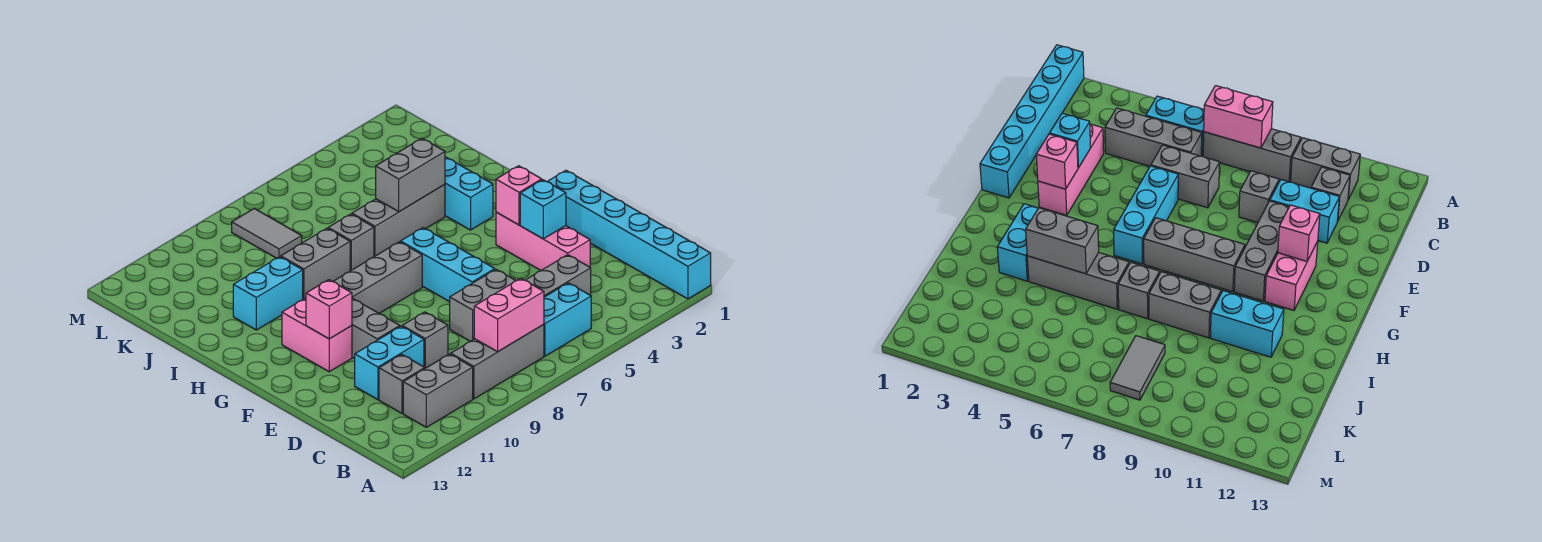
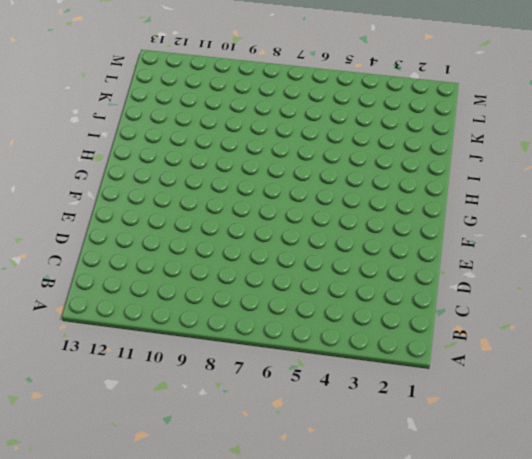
none -> cyan brick A1:F1 level 1
none -> cyan brick B5:B6 level 1
none -> grey brick B7:B9 level 1

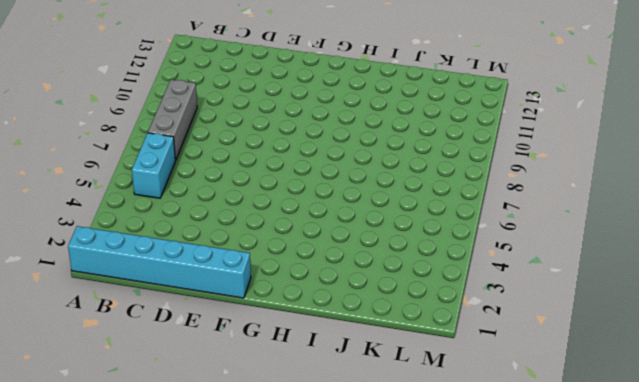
none -> grey brick B10:B11 level 1
none -> grey brick C4:C6 level 1
none -> grey brick C11 level 1

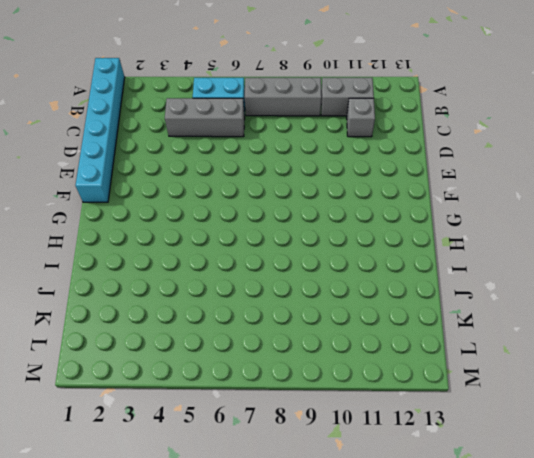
none -> pink brick D3:F3 level 1
none -> grey brick D6:D7 level 1
none -> grey brick D9 level 1

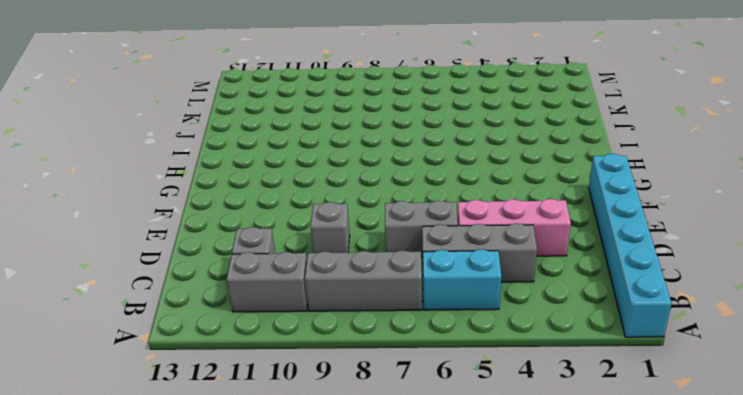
pink brick D3:D5 level 1 -> pink brick D3:F3 level 1
none -> cyan brick D10:D11 level 1
none -> cyan brick E6:G6 level 1
none -> grey brick E10:G10 level 1

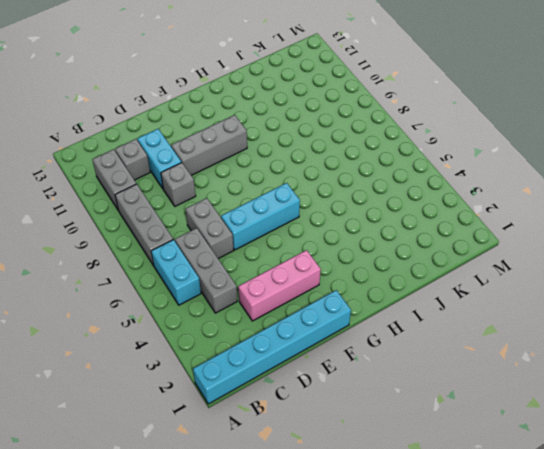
none -> pink brick F11:G11 level 1
none -> grey brick G7:G9 level 1
none -> cyan brick H3:I3 level 1

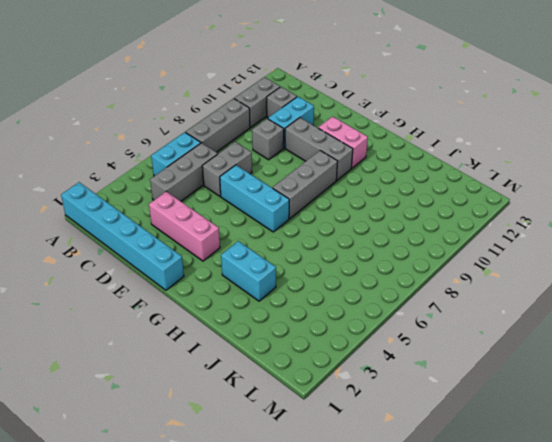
none -> grey brick I4:I6 level 1
none -> grey brick I7 level 1
none -> grey brick I8:I9 level 1

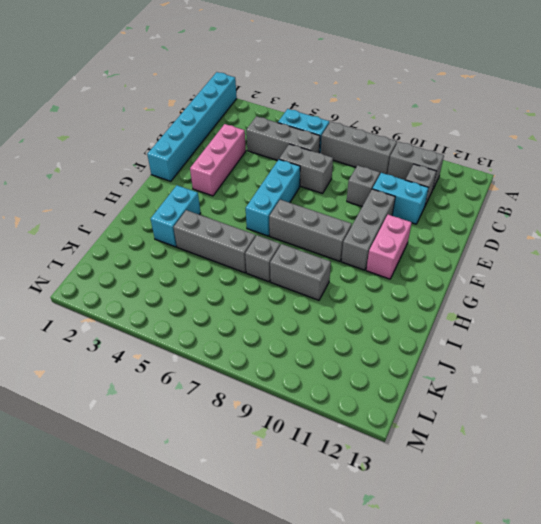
none -> cyan brick I10:I11 level 1
none -> grey tile K8:L8 level 1
none -> pink brick B7:B8 level 2

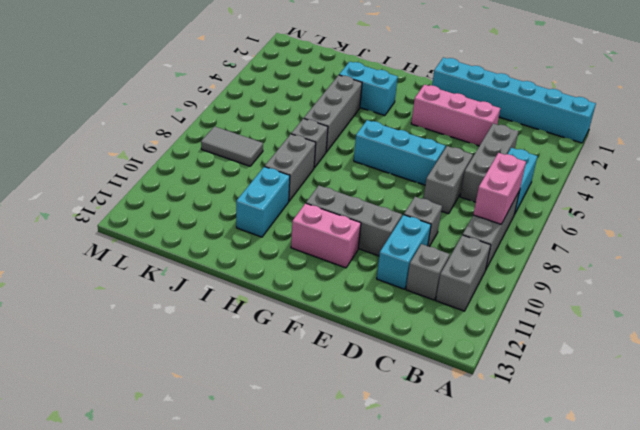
none -> grey brick G7:G9 level 1
none -> cyan brick E3 level 2
none -> pink brick F3 level 2

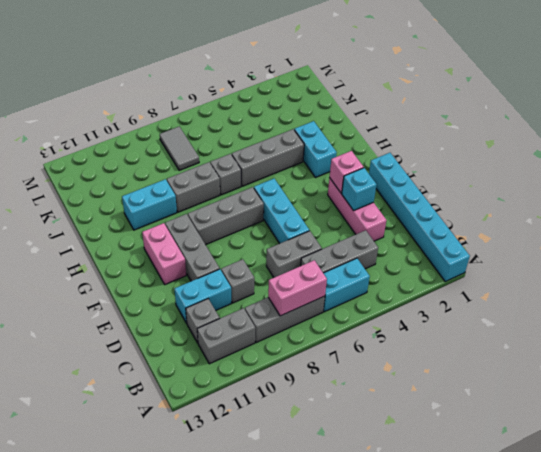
none -> pink brick F11 level 2
none -> grey brick I4:I5 level 2

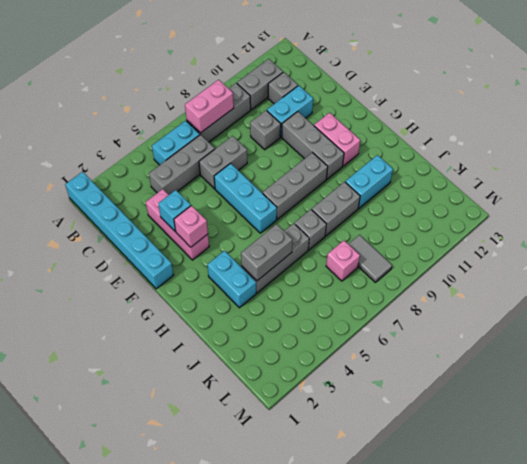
pink brick K7 level 1 -> pink brick F11 level 2

